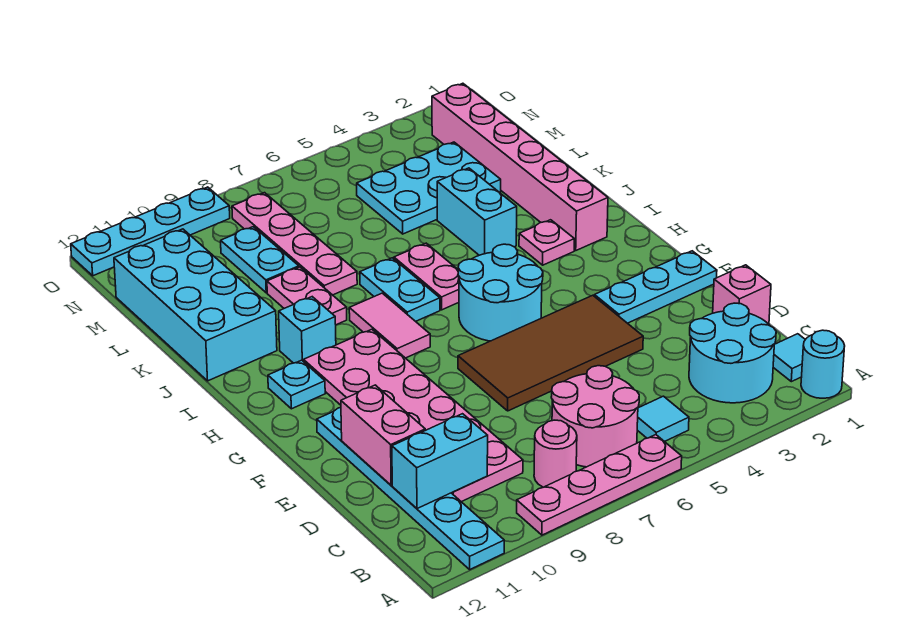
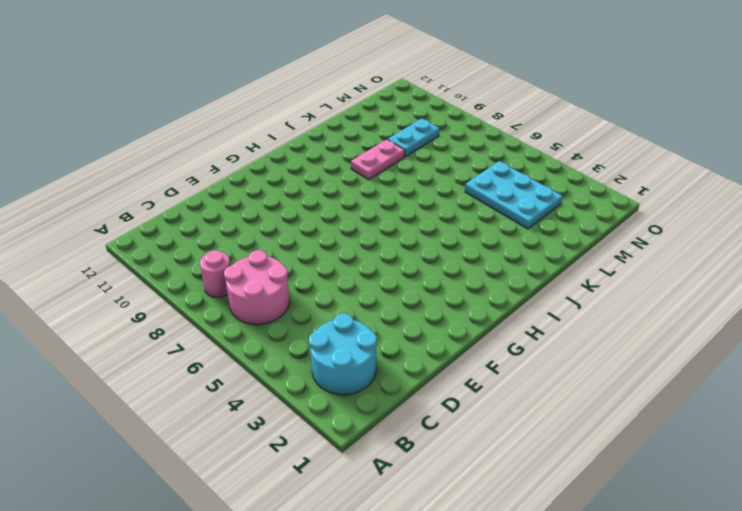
none -> cyan round brick A1 level 1
none -> pink plate A6:A9 level 1
none -> cyan plate A11:F11 level 1

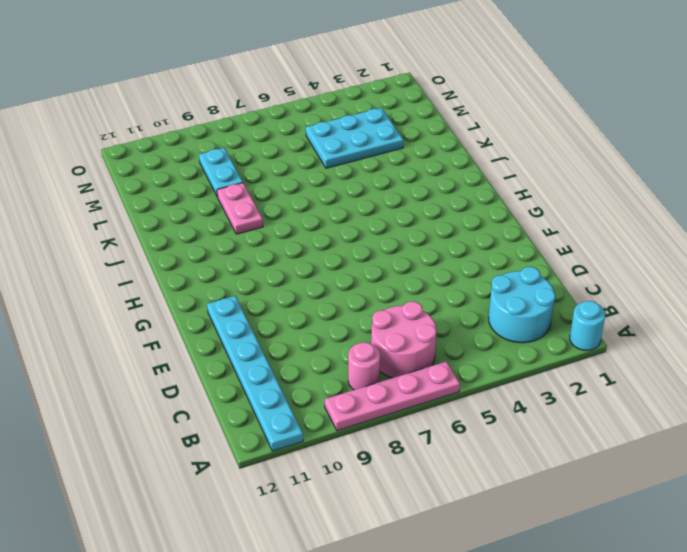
none -> cyan tile B1 level 1
none -> cyan tile B5 level 1
none -> pink plate C9:H10 level 1

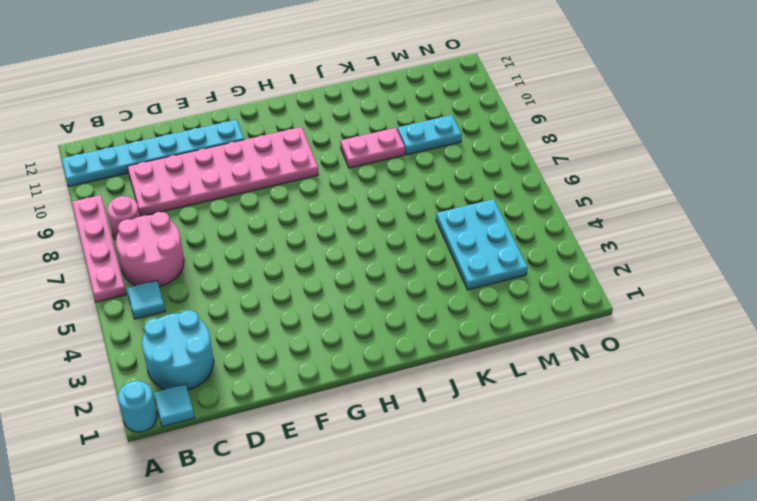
none -> pink brick D1 level 1
none -> brown tile E4:F7 level 1
none -> cyan plate F1:F3 level 1

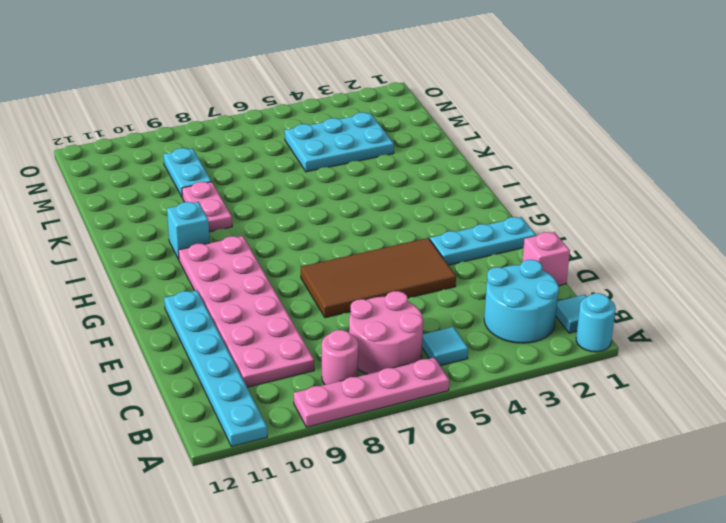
none -> cyan round brick G5:H6 level 1
none -> pink tile H8:I8 level 1
none -> cyan plate H11 level 1

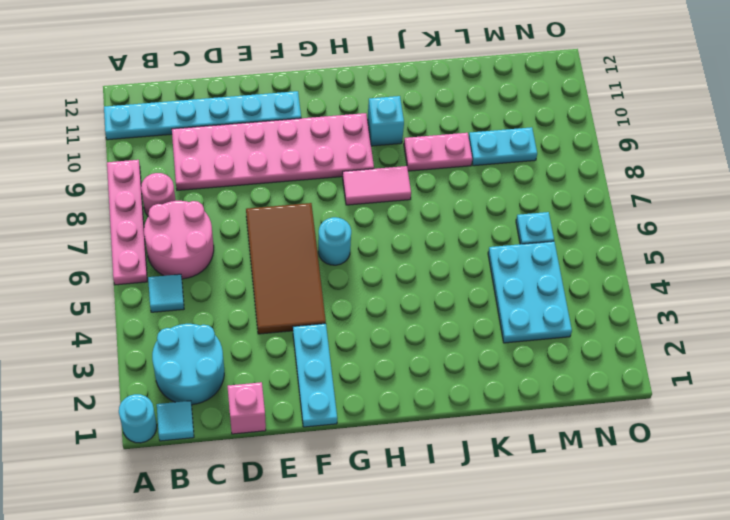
cyan round brick G6 level 1 -> cyan round brick G5:H6 level 1
cyan plate M6 level 1 -> cyan plate H11 level 1
none -> pink brick I2:N2 level 1
none -> pink plate I3 level 1
none -> pink plate I6:J6 level 1

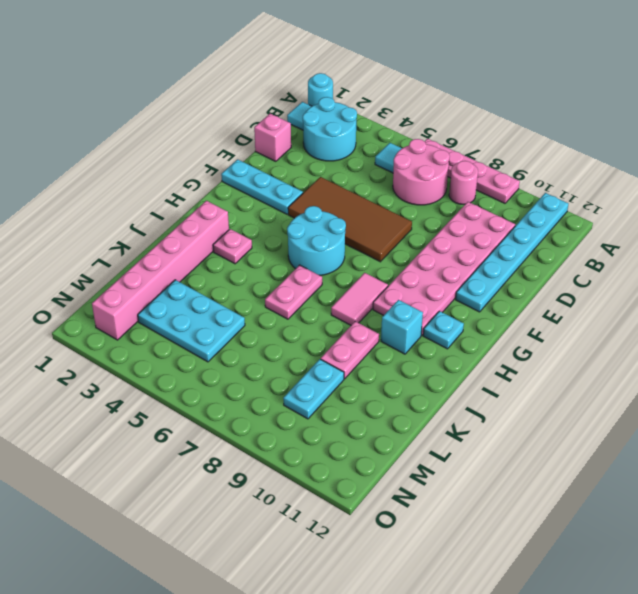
none -> cyan plate I7:J7 level 1
none -> cyan brick J4:K4 level 1
none -> cyan brick J11:M12 level 1

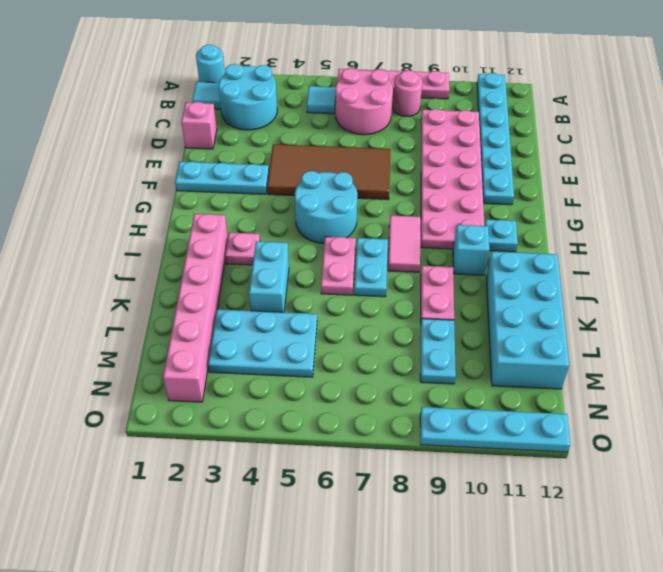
none -> pink plate K8:N8 level 1
none -> cyan brick C10:C11 level 2
none -> pink brick D11:E11 level 2

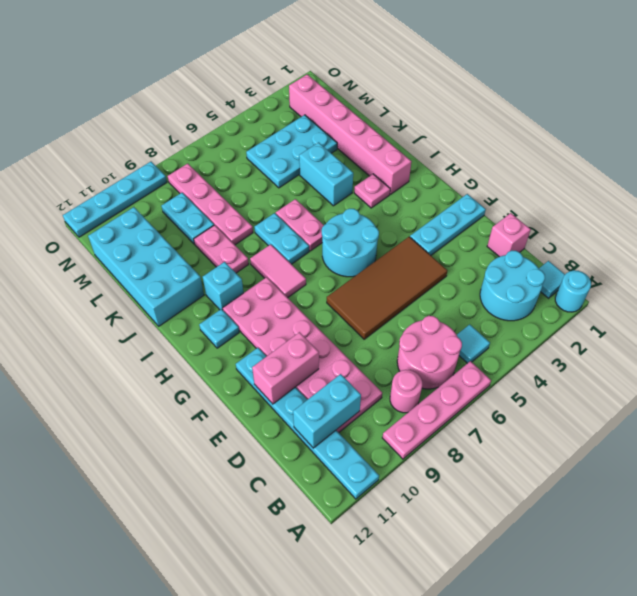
pink brick E10:E11 level 2 -> pink brick D11:E11 level 2

